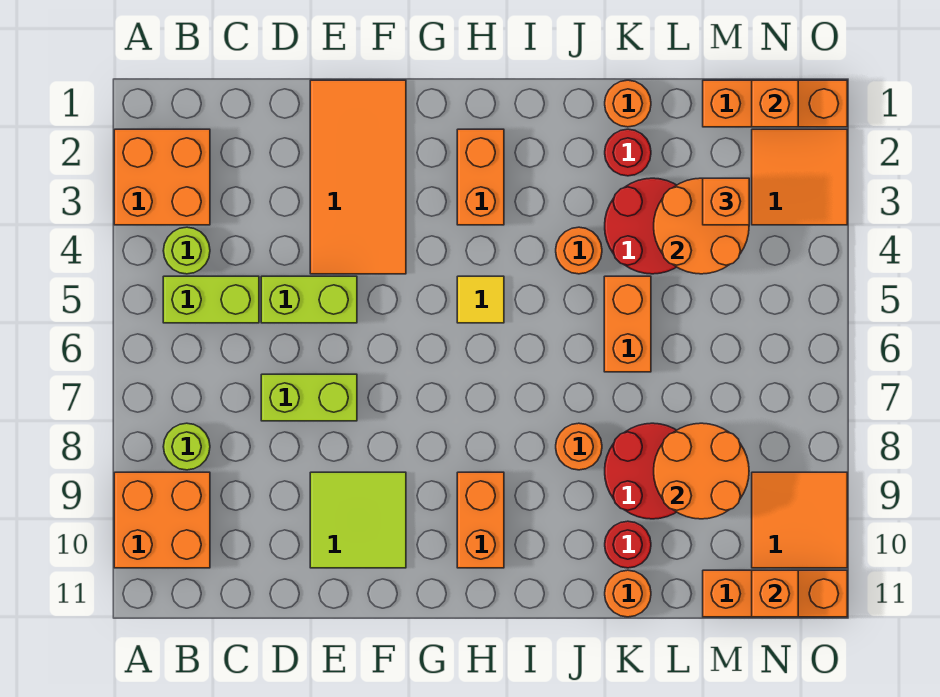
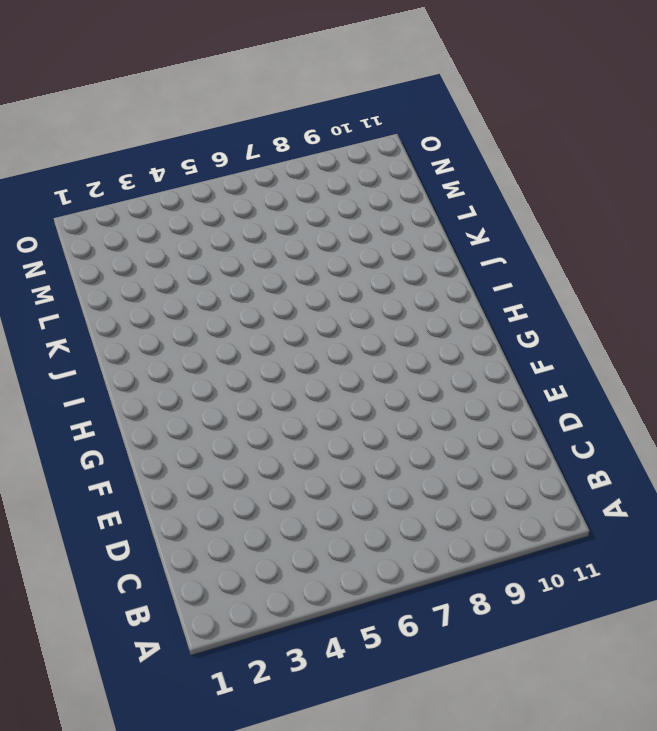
none -> orange brick A2:B3 level 1
none -> orange brick A9:B10 level 1
none -> lime round brick B4 level 1
none -> lime brick B5:C5 level 1

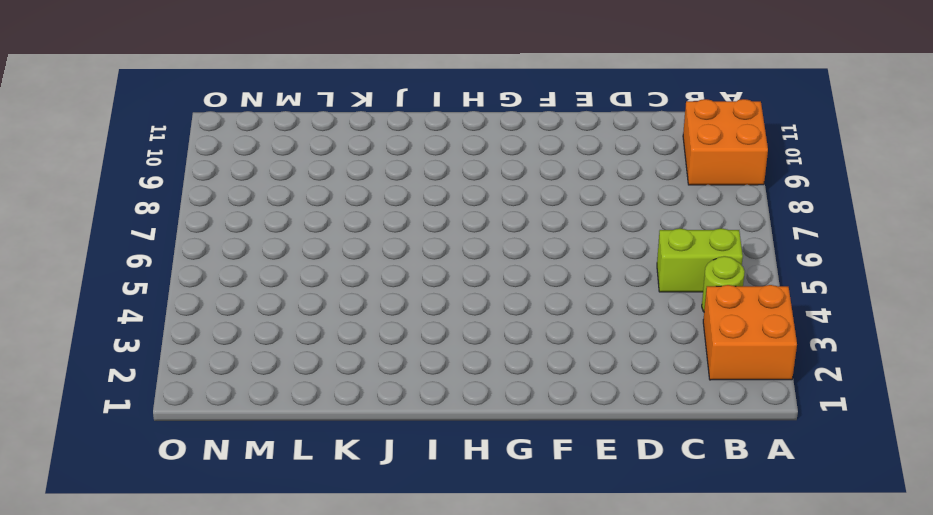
none -> lime round brick B8 level 1
none -> lime brick D5:E5 level 1
none -> lime brick D7:E7 level 1
none -> orange tile E1:F4 level 1

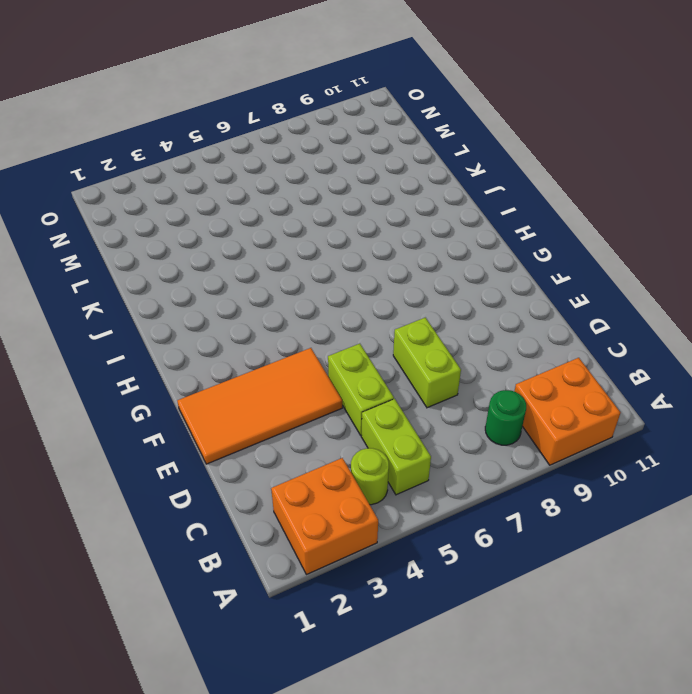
green round brick B8 level 1 -> lime round brick B8 level 1
none -> lime tile E9:F10 level 1
none -> orange brick H2:H3 level 1
none -> yellow tile H5 level 1
none -> orange brick H9:H10 level 1

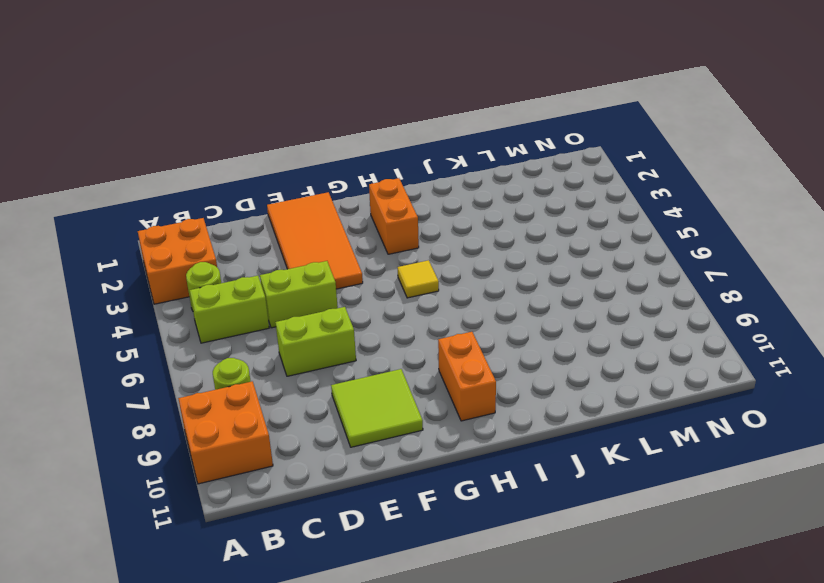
none -> orange round brick J4 level 1
none -> orange round brick J8 level 1
none -> orange round brick K1 level 1
none -> red round brick K2 level 1

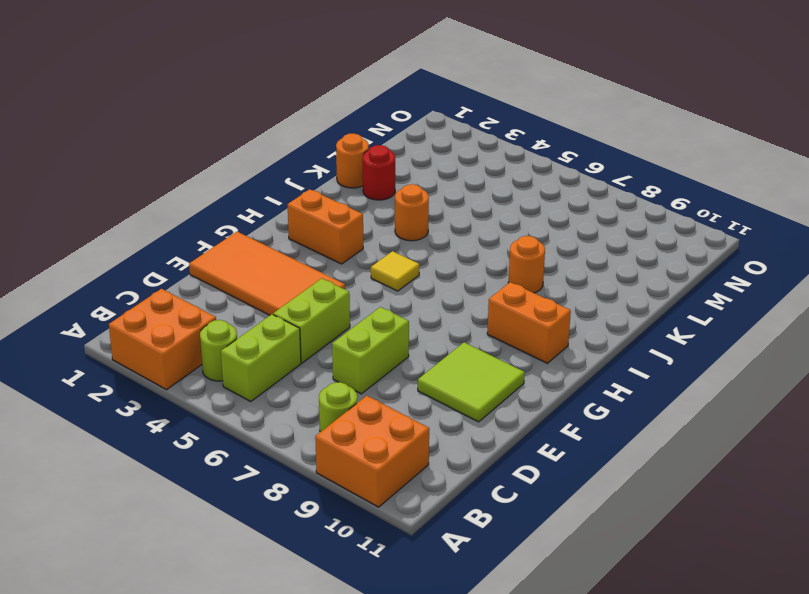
none -> red round brick K3:L4 level 1
none -> orange brick K5:K6 level 1
none -> red round brick K8:L9 level 1
none -> red round brick K10 level 1

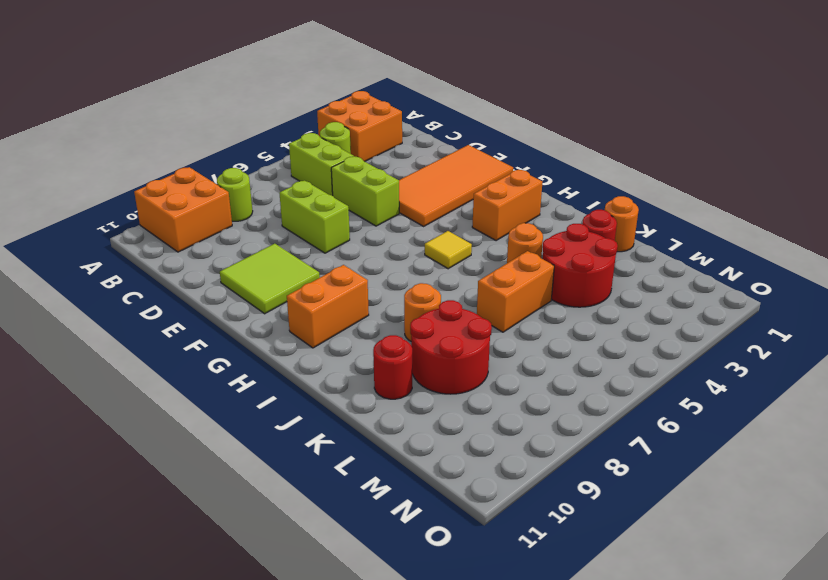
none -> orange round brick K11 level 1
none -> orange brick M1:O1 level 1
none -> orange brick M11:O11 level 1
none -> orange tile N2:O3 level 1

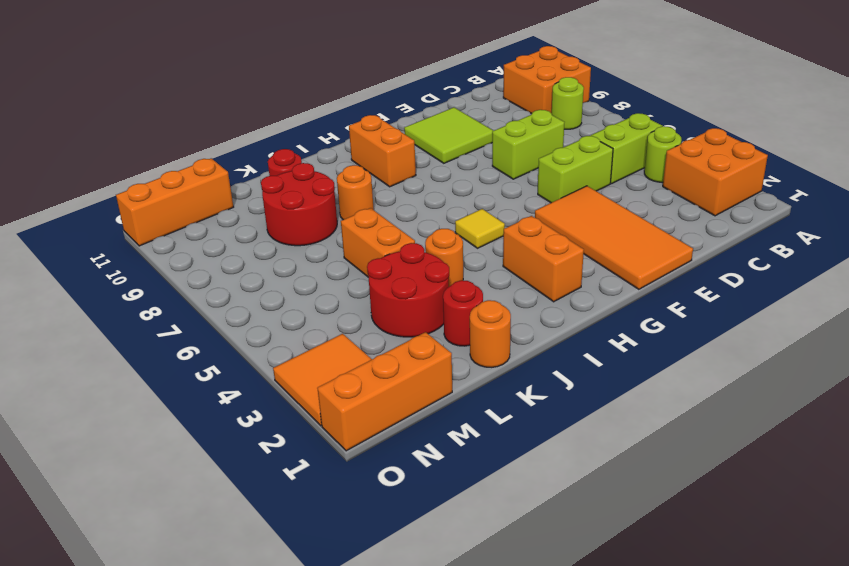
none -> orange round brick K11 level 1
none -> orange tile N9:O10 level 1
none -> orange round brick L3:M4 level 2
none -> orange round brick L8:M9 level 2

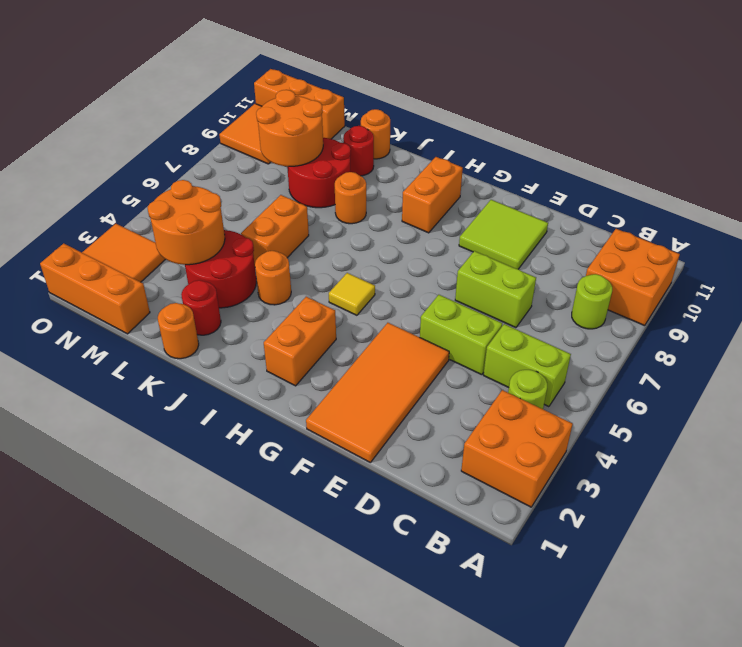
none -> orange brick N1 level 2
none -> orange brick N11 level 2
none -> orange brick M3 level 3

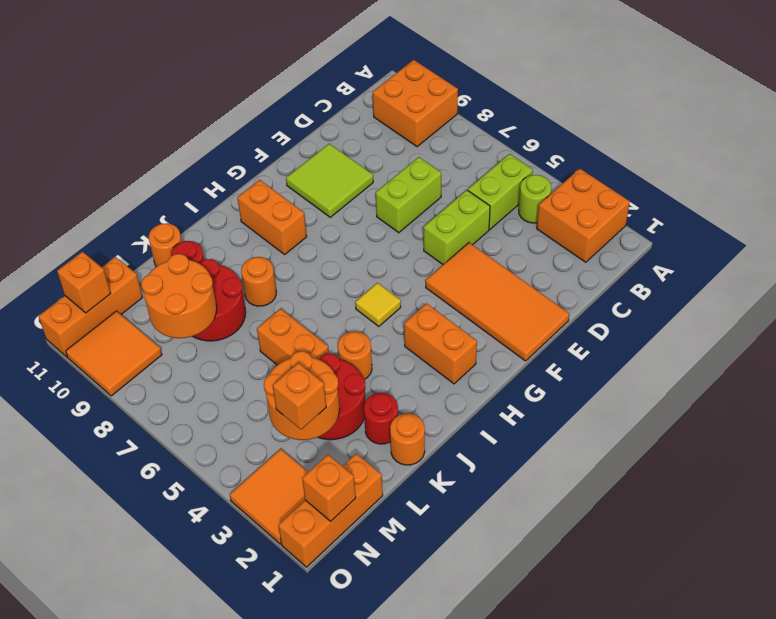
none -> lime round brick B8 level 1

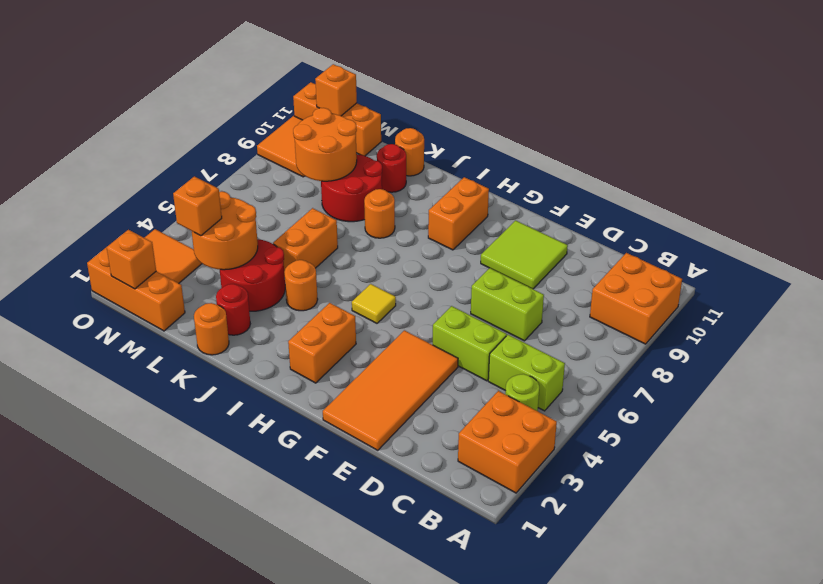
none -> lime round brick B8 level 1

